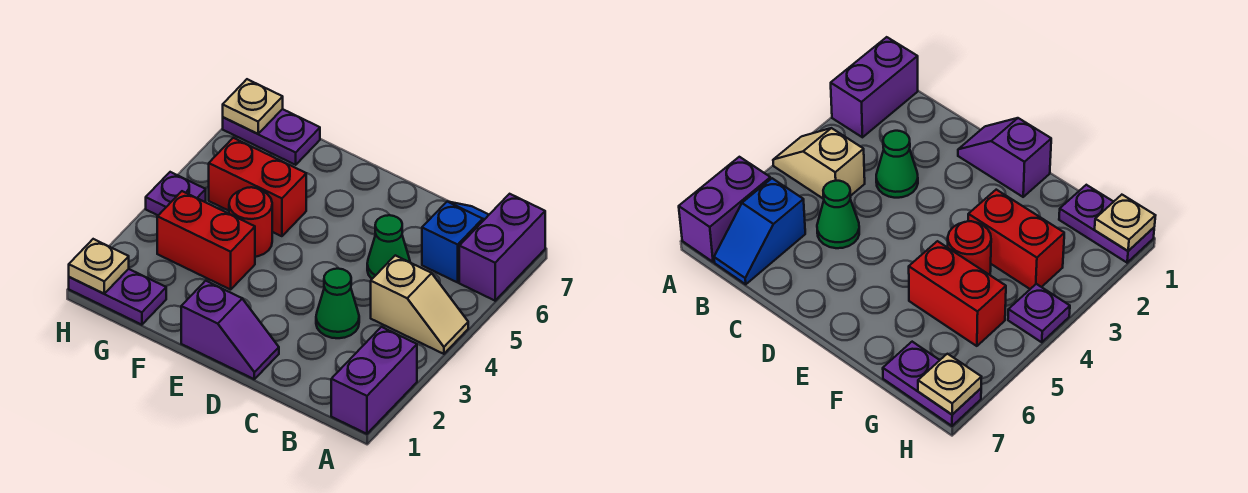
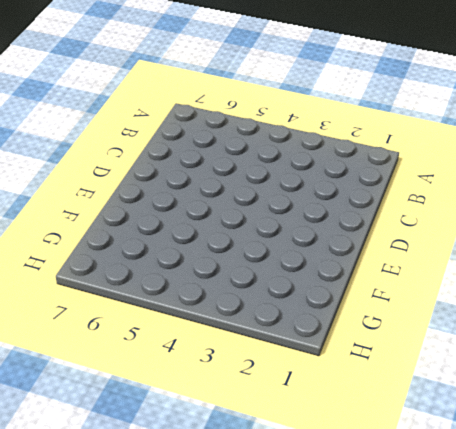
none -> purple brick A1:A2 level 1
none -> tan slope A4:B4 level 1 top B
none -> purple brick A6:A7 level 1

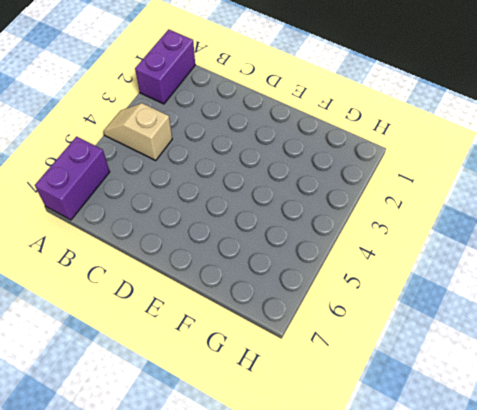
none -> blue slope B6:B7 level 1 top 6
none -> green cone C3 level 1
none -> green cone C5 level 1

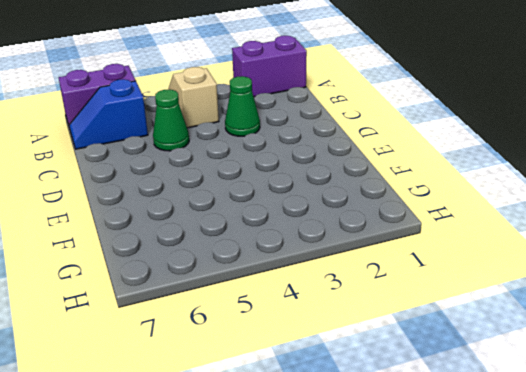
none -> purple slope D1:E1 level 1 top E
none -> red brick F3:G3 level 1
none -> red round brick F4 level 1

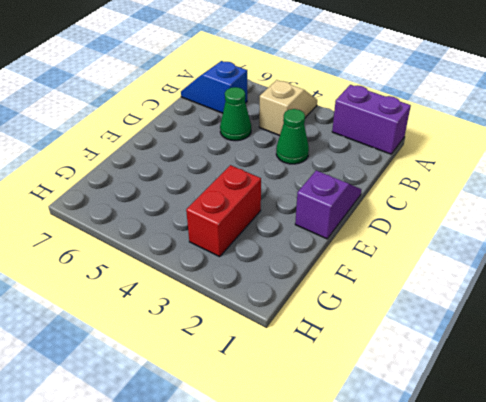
none -> purple brick A6:A7 level 1
none -> red round brick F4 level 1
none -> red brick F5:G5 level 1

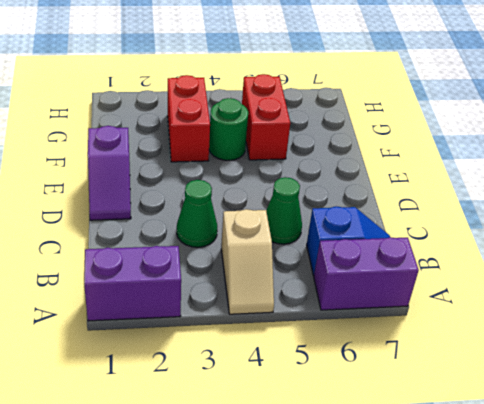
green round brick F4 level 1 -> red round brick F4 level 1
none -> purple plate G1:H1 level 1
none -> purple plate G7:H7 level 1
none -> purple plate H4 level 1

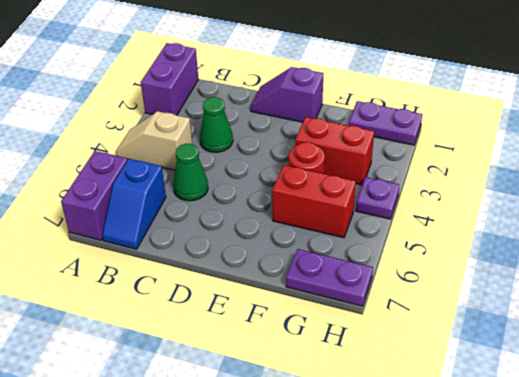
none -> tan plate H1 level 2
none -> tan plate H7 level 2

